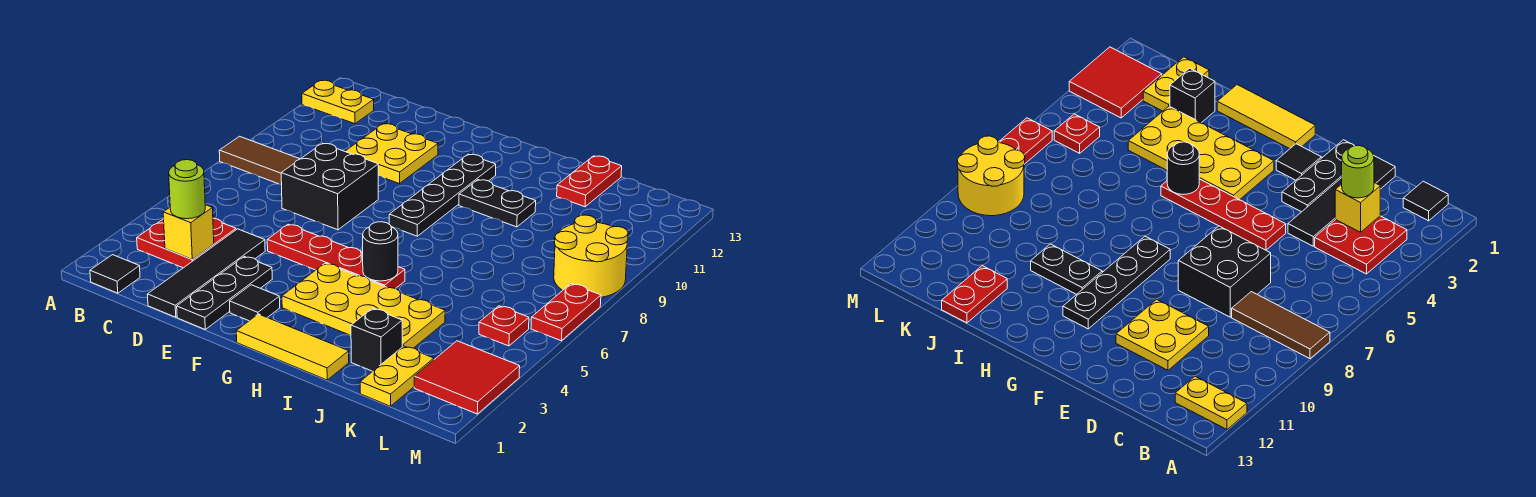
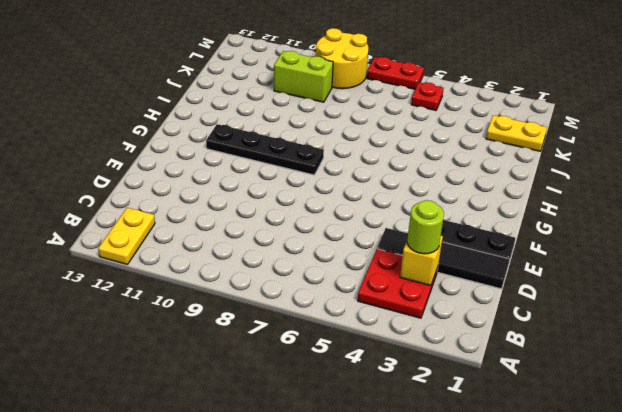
lime brick K9:K10 level 1 -> none
none -> brown tile A8:C8 level 1
none -> black tile B1 level 1
none -> black brick D7:E8 level 1

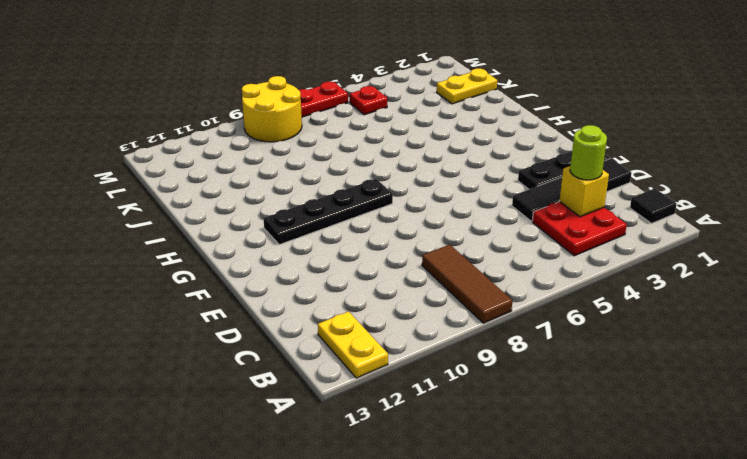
none -> black brick D7:E8 level 1
none -> yellow plate D10:E11 level 1
none -> red plate E5:H5 level 1

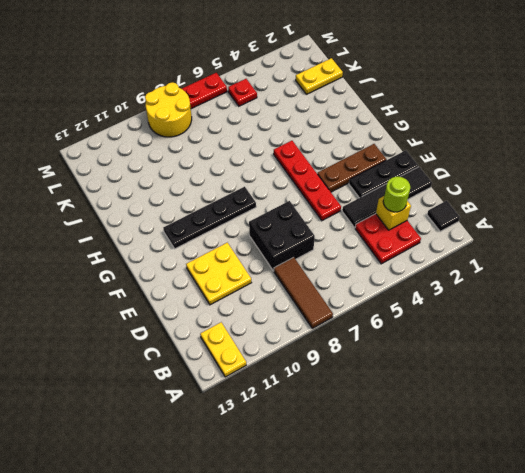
brown plate F2:F4 level 1 -> black tile F2 level 1
none -> yellow tile G1:I1 level 1
none -> yellow plate G3:J4 level 1
none -> black plate H10:I10 level 1

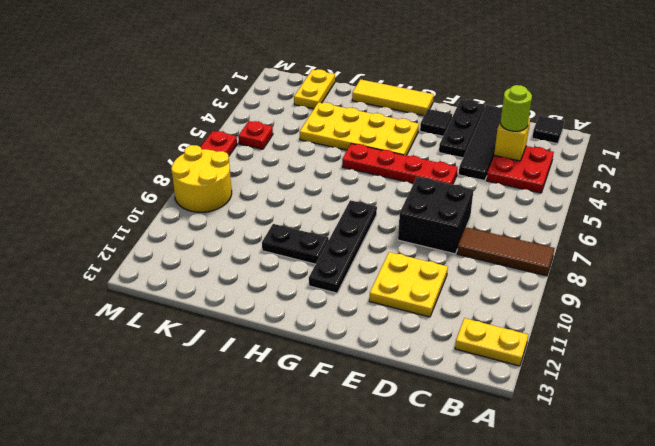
none -> black brick J2 level 1
none -> red plate J12:J13 level 1
none -> red tile L2:M3 level 1

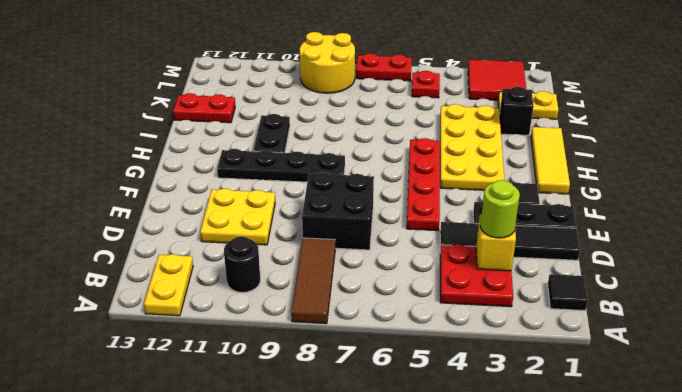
black round brick B10 level 1 -> black round brick H5 level 2

